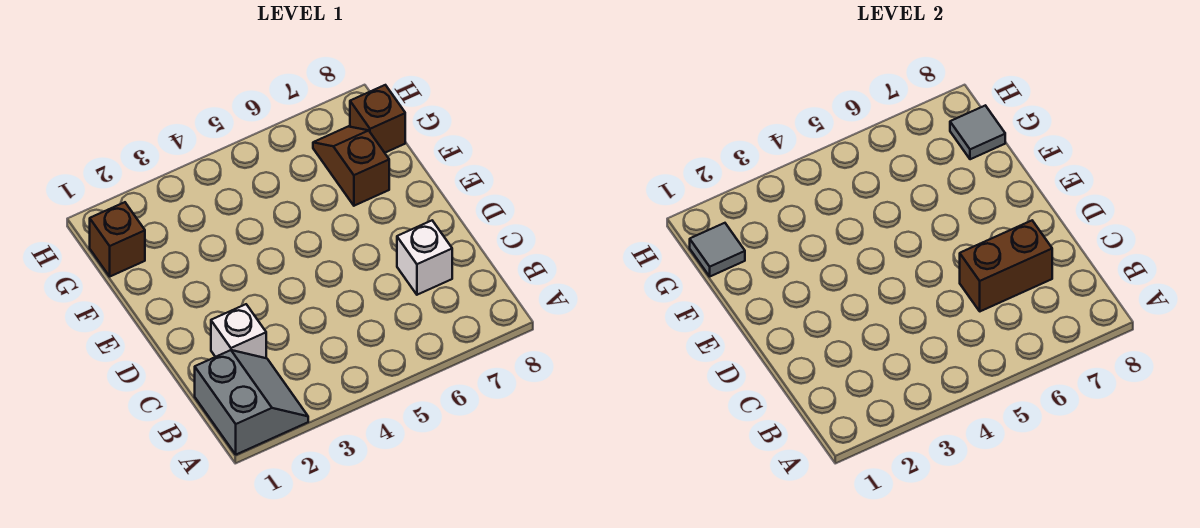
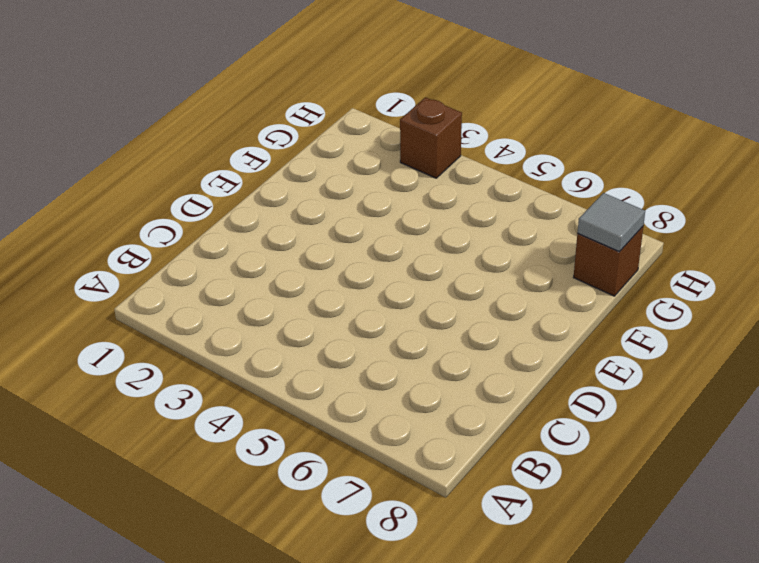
brown brick H3 level 1 -> brown brick G1 level 1
none -> grey slope A1:B2 level 1 top 1
none -> white brick C2 level 1

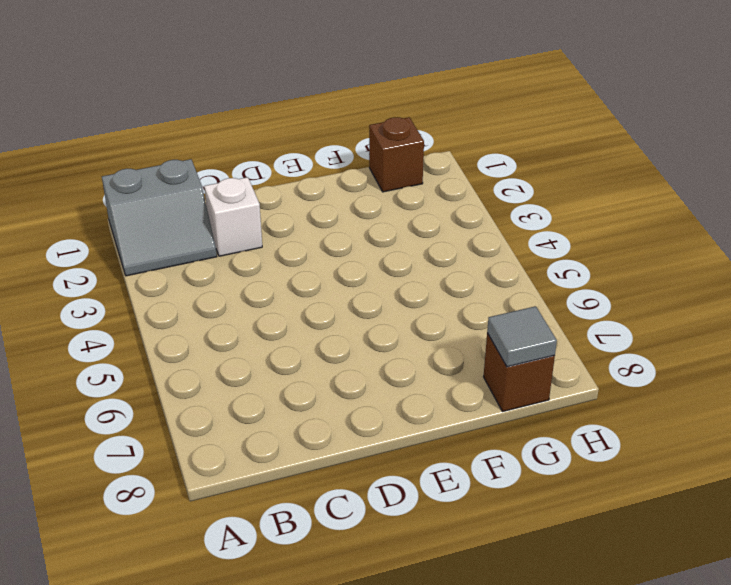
none -> white brick C7 level 1
none -> brown slope F7:G7 level 1 top F

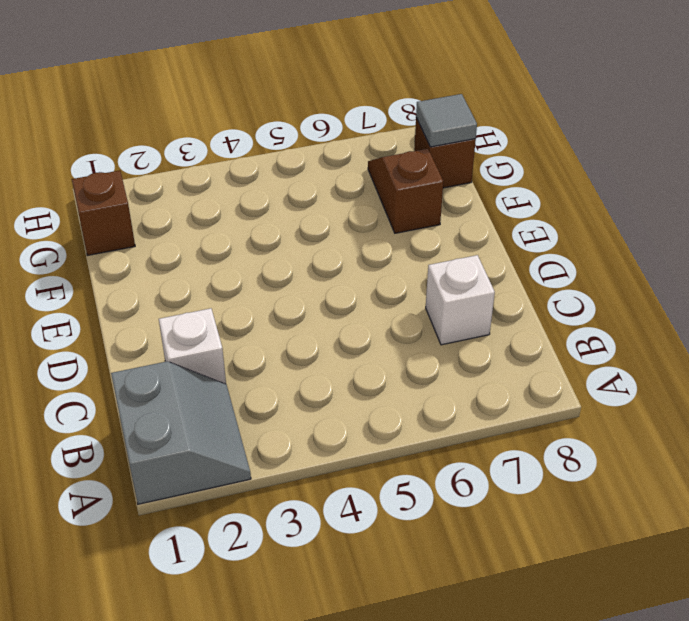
none -> brown brick C6:C7 level 2
none -> grey tile G1 level 2

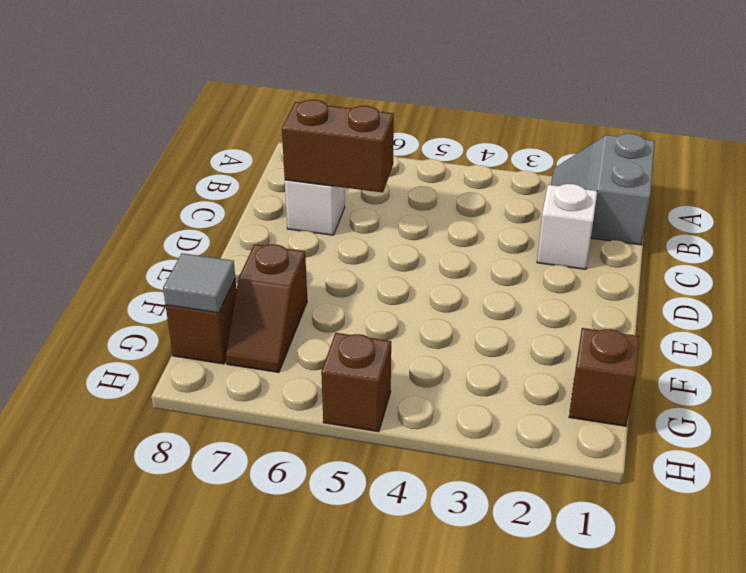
brown brick H5 level 1 -> none
none -> grey tile G1 level 2

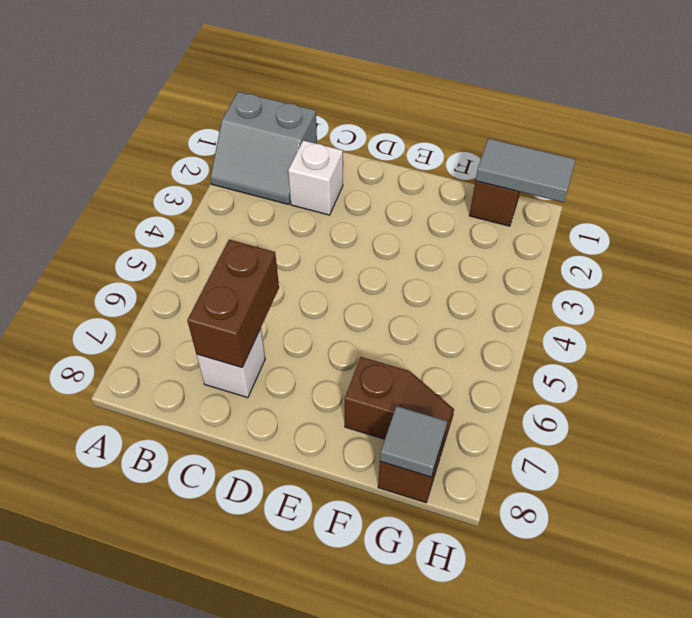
grey tile G1:H1 level 2 -> grey tile G1 level 2

